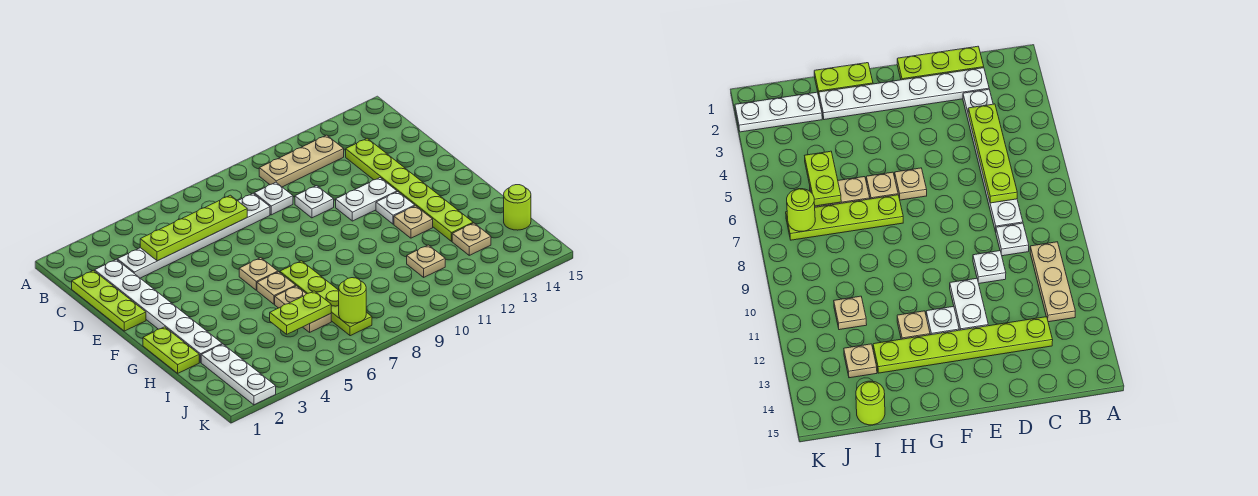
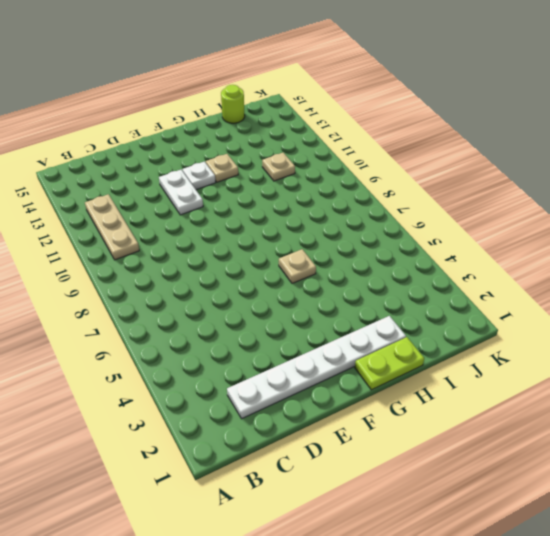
none -> lime plate C1:E1 level 1
none -> white plate C3:C8 level 1
none -> white plate C9 level 1

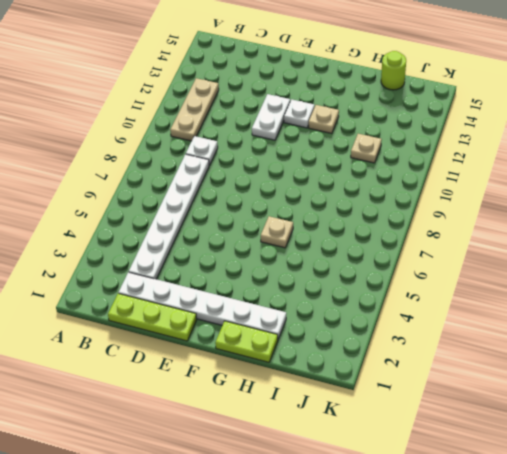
none -> lime plate C13:H13 level 1
none -> white plate D10 level 1
none -> tan plate F6 level 1

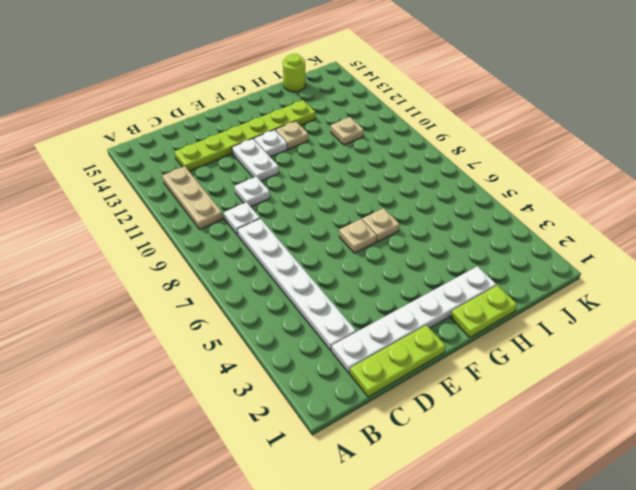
none -> lime plate G7:J7 level 1
none -> tan plate H6:I6 level 1
none -> white plate I2:K2 level 1

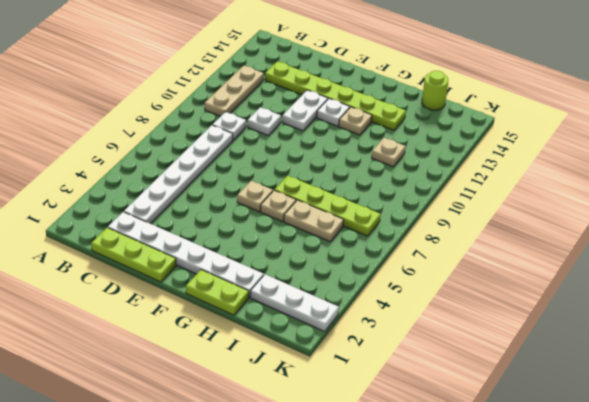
none -> tan plate I13 level 1
none -> lime plate C4:C7 level 2
none -> lime plate I5:I6 level 2

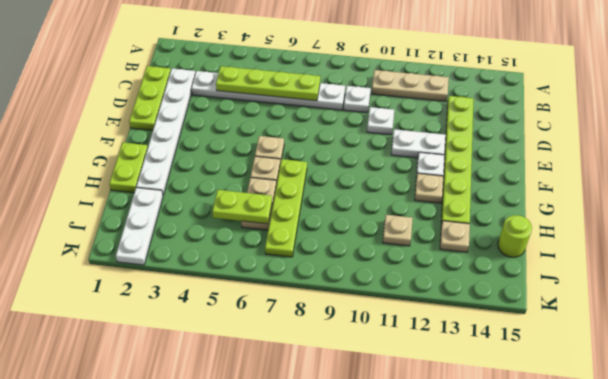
none -> lime round brick J7 level 2

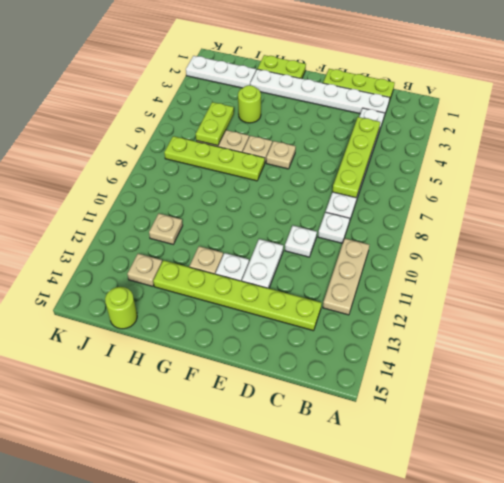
lime round brick H4 level 1 -> lime round brick J7 level 2

